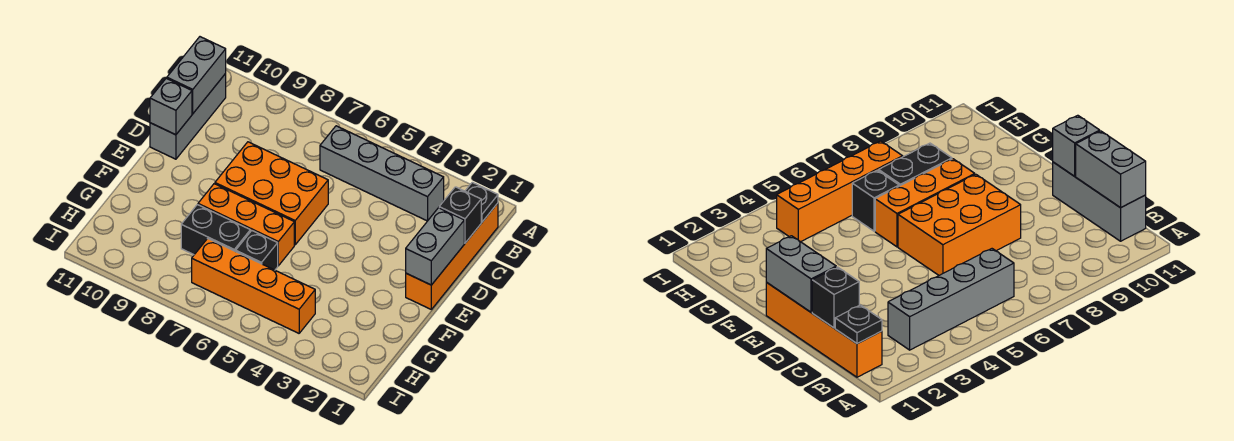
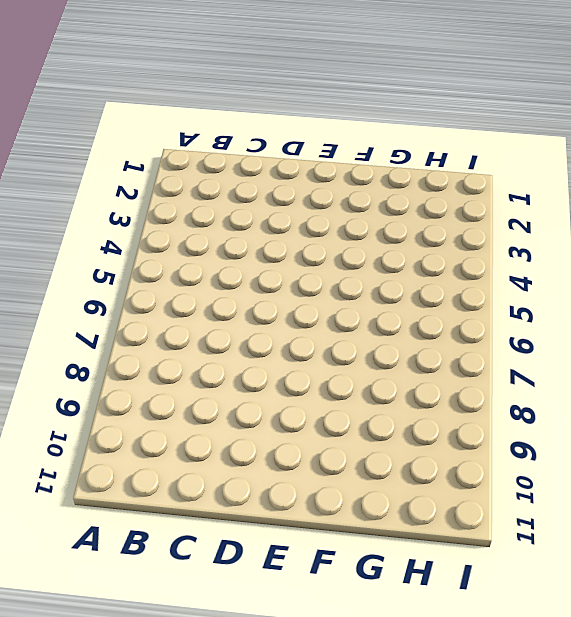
none -> orange brick B1:E1 level 1
none -> grey brick B3:B6 level 1
none -> grey brick B11:D11 level 1

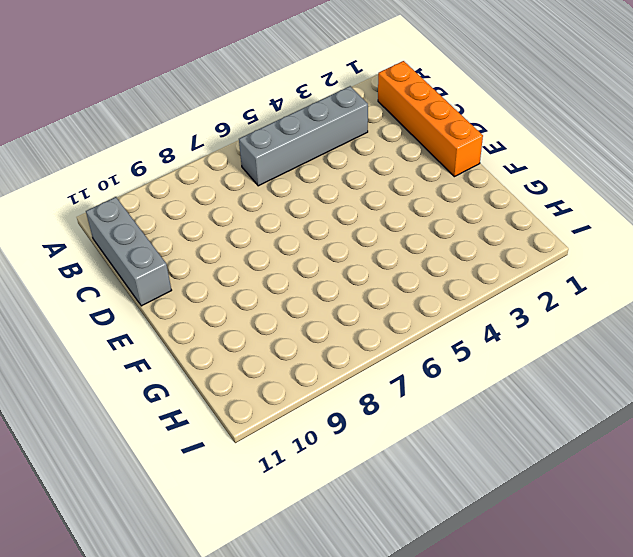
none -> orange brick D6:E8 level 1
none -> orange brick F6:F8 level 1
none -> black brick G6 level 1

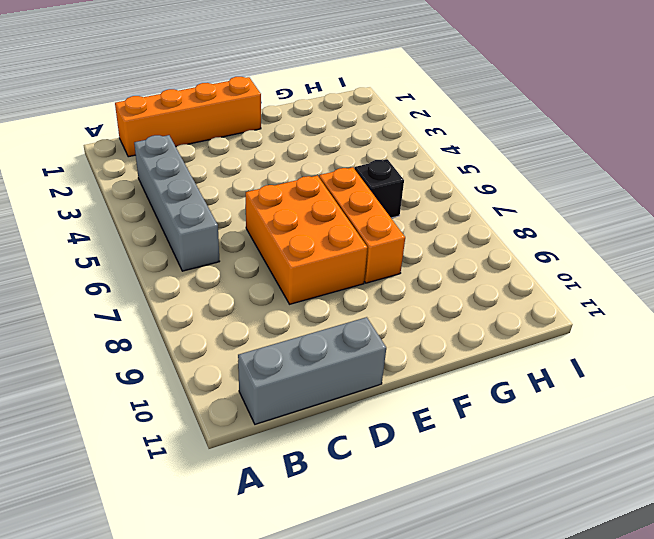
none -> black brick G7:G8 level 1
none -> orange brick H4:H7 level 1
none -> black plate B1 level 2

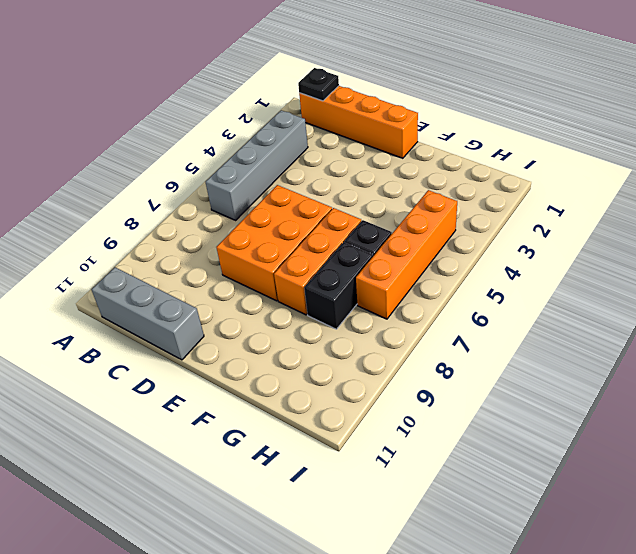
none -> grey brick B11:C11 level 2
none -> black brick C1 level 2
none -> grey brick D1:E1 level 2

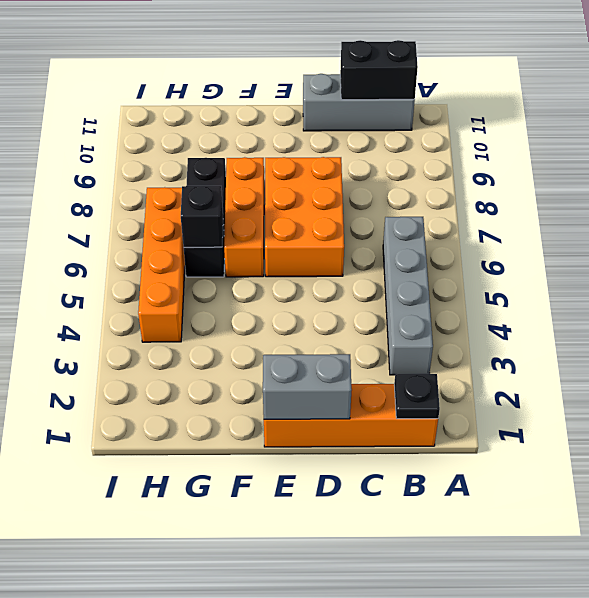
black brick B11:C11 level 2 -> grey brick B11:C11 level 2
black brick G6 level 2 -> black brick C1 level 2
none -> grey brick D11 level 2

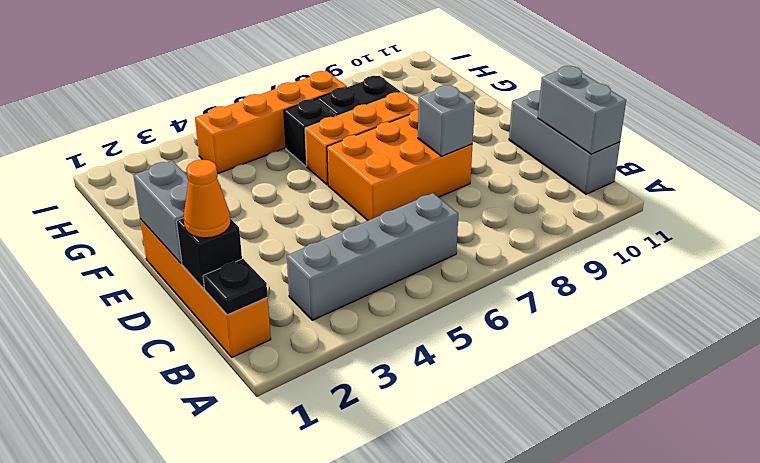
orange cone C1 level 3 -> none
grey brick D8 level 2 -> grey brick D11 level 2

